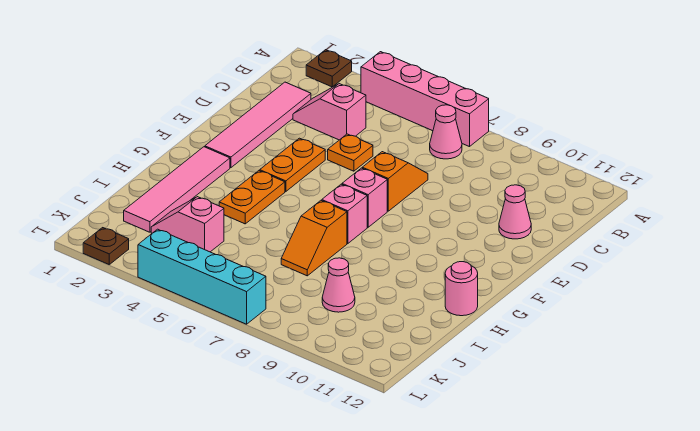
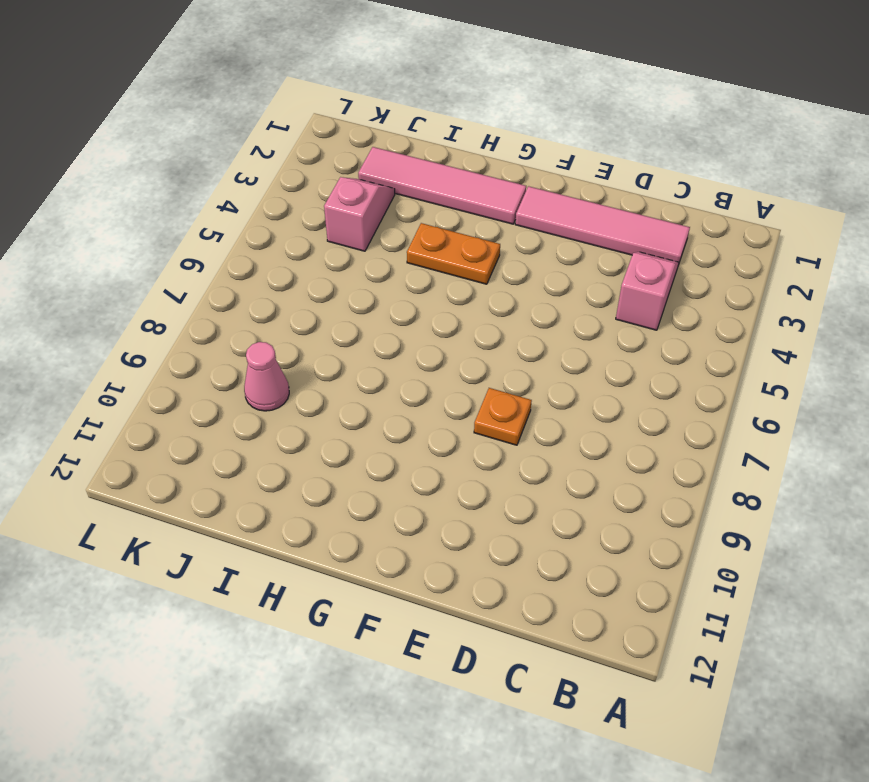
orange plate E8 level 1 -> orange plate D5 level 1
none -> brown plate A2 level 1
none -> pink brick A4:A7 level 1
none -> pink cone B7 level 1

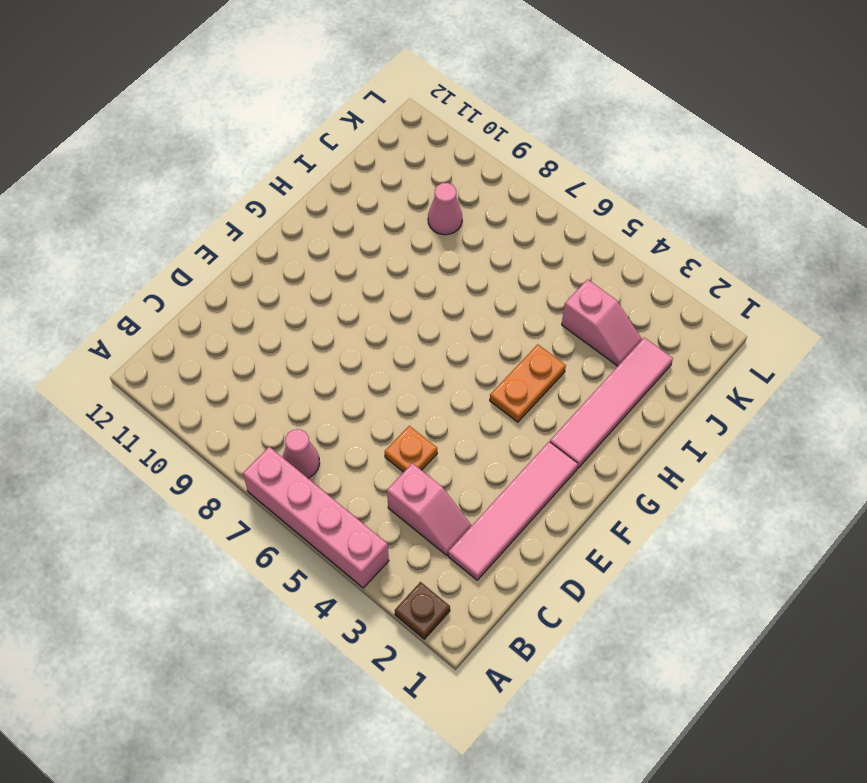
none -> orange slope D7:E7 level 1 top E
none -> pink cone D11 level 1
none -> orange plate E4:F4 level 1

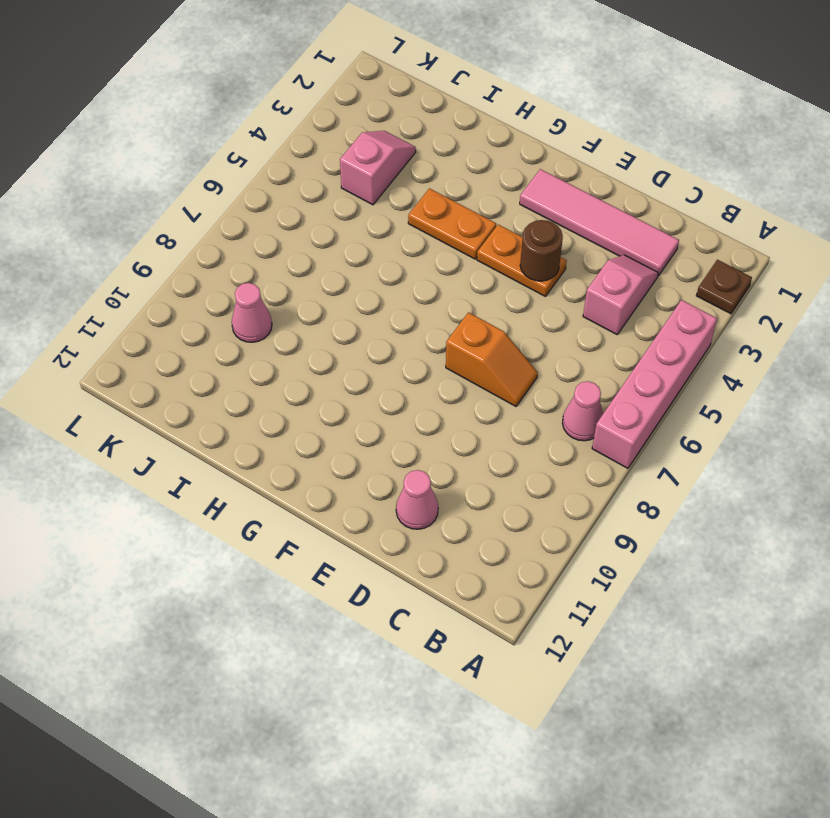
brown round brick E4 level 2 -> none
none -> orange plate D5 level 1
none -> pink brick F7 level 1
none -> pink tile G2:J2 level 1

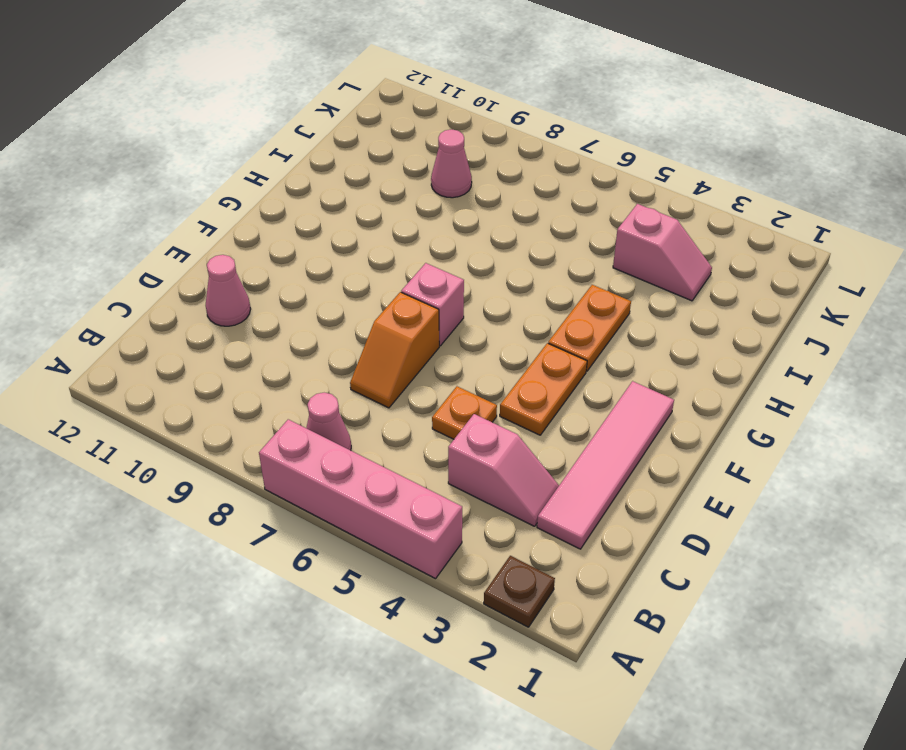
none -> pink tile G2:J2 level 1
none -> pink brick G7 level 1
none -> orange slope H7:I7 level 1 top H

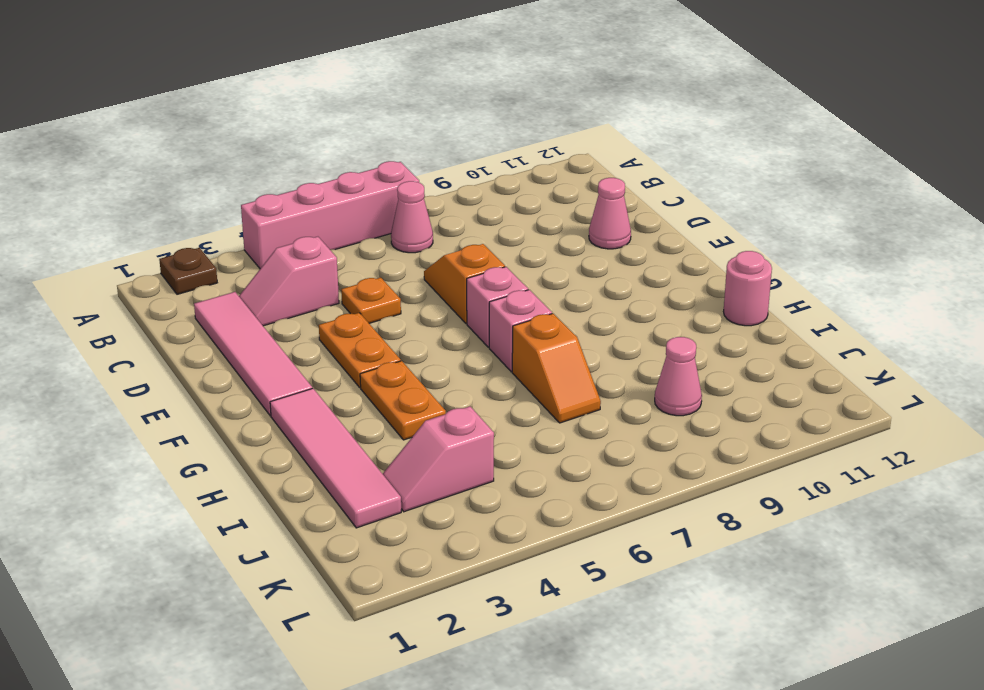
none -> brown plate L2 level 1
none -> cyan brick L4:L7 level 1

